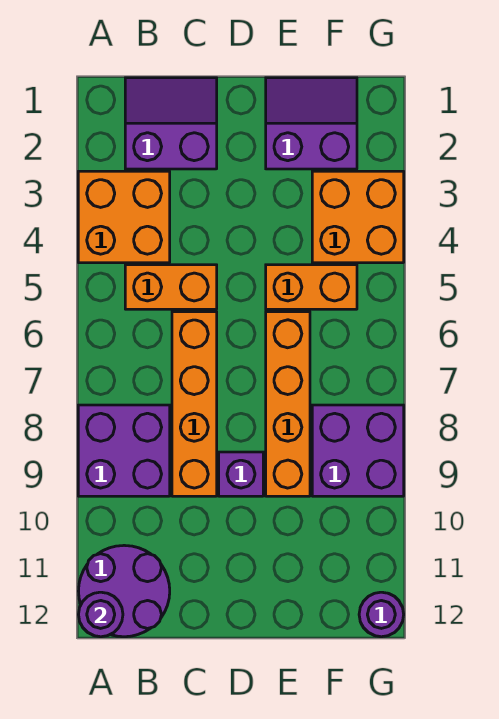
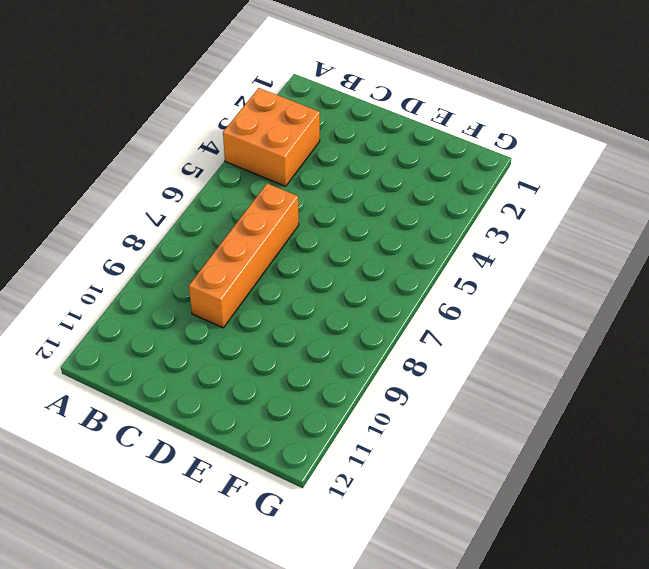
none -> purple brick A8:B9 level 1
none -> purple round brick A11:B12 level 1
none -> purple slope B1:C2 level 1 top 2

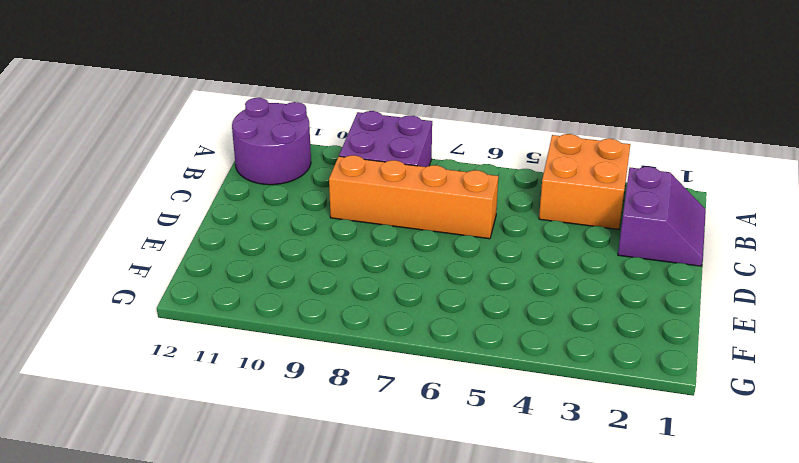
none -> orange brick B5:C5 level 1
none -> purple brick D9 level 1
none -> purple slope E1:F2 level 1 top 2

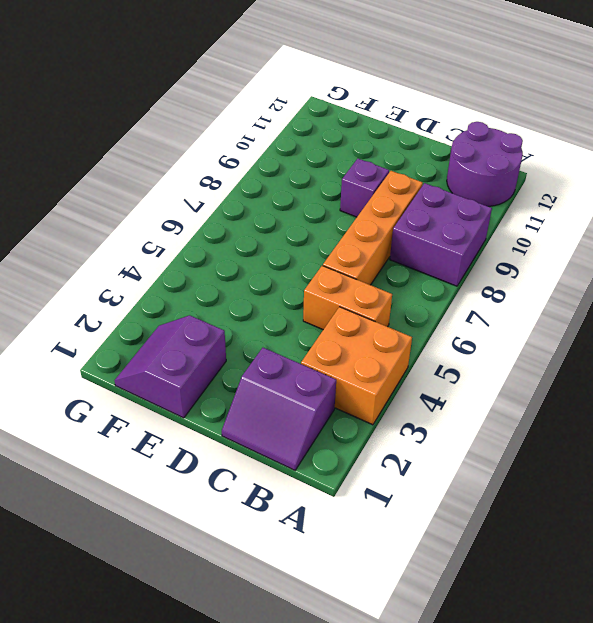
purple slope E1:F2 level 1 top E -> purple slope E1:F2 level 1 top 2
none -> orange brick E5:F5 level 1
none -> orange brick E6:E9 level 1
none -> orange brick F3:G4 level 1

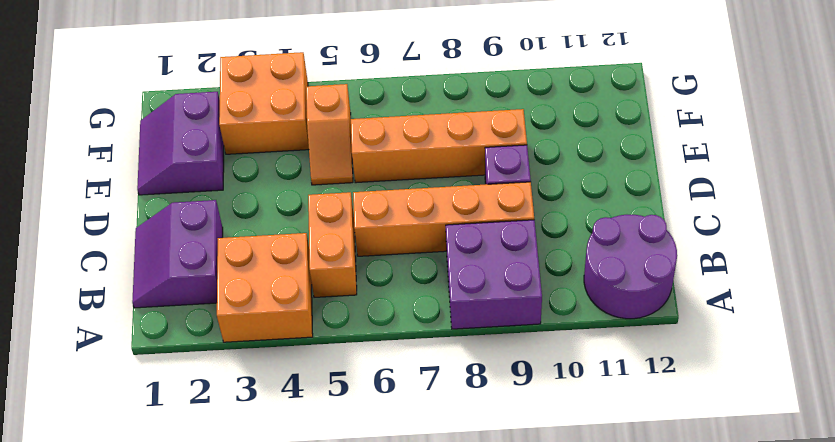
orange slope E5:F5 level 1 top F -> orange brick E5:F5 level 1
none -> purple brick F8:G9 level 1
none -> purple round brick G12 level 1
none -> purple round brick A12 level 2

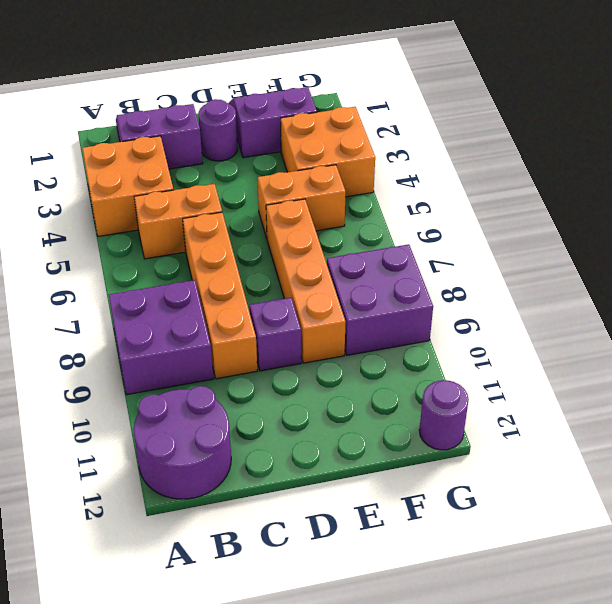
purple round brick D2 level 1 -> purple round brick A12 level 2

